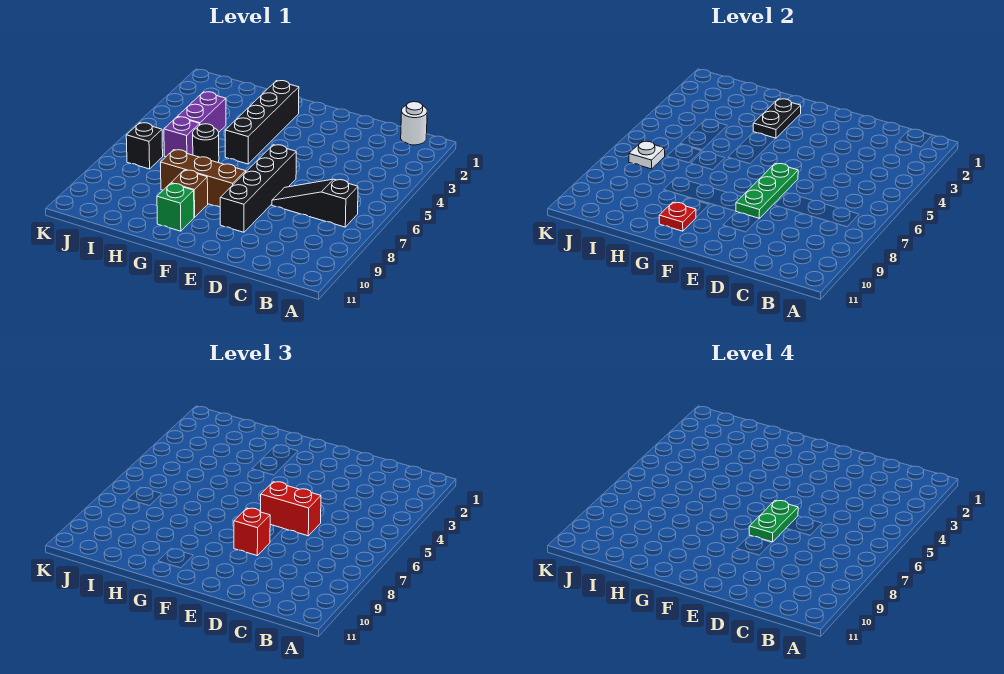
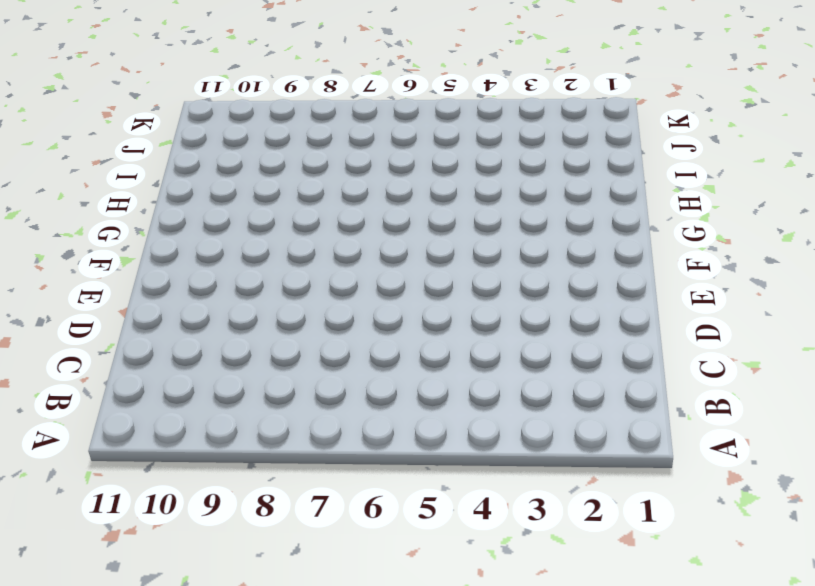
none -> white round brick B1 level 1
none -> black slope B7:D7 level 1 top B
none -> black brick E6:E9 level 1

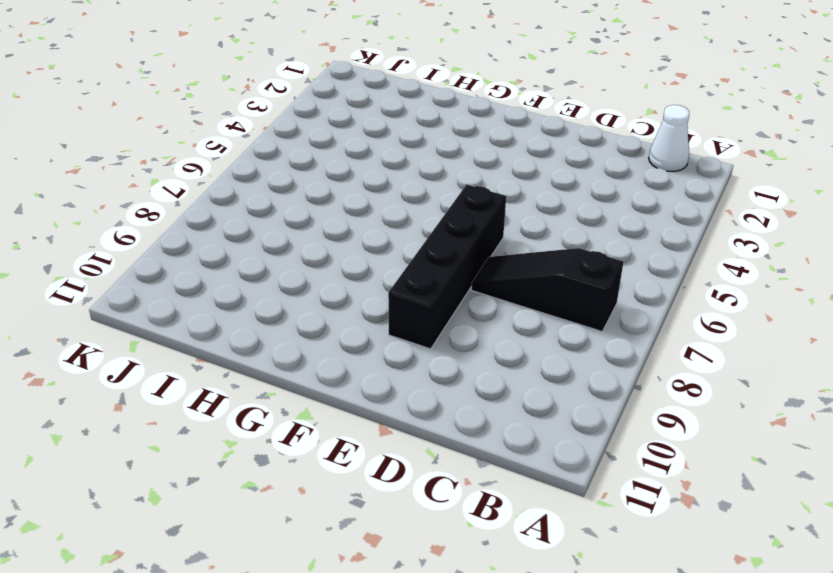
white cone B1 level 1 -> white round brick B1 level 1
none -> brown brick F8:H8 level 1
none -> black brick G2:G5 level 1
none -> brown brick G9 level 1

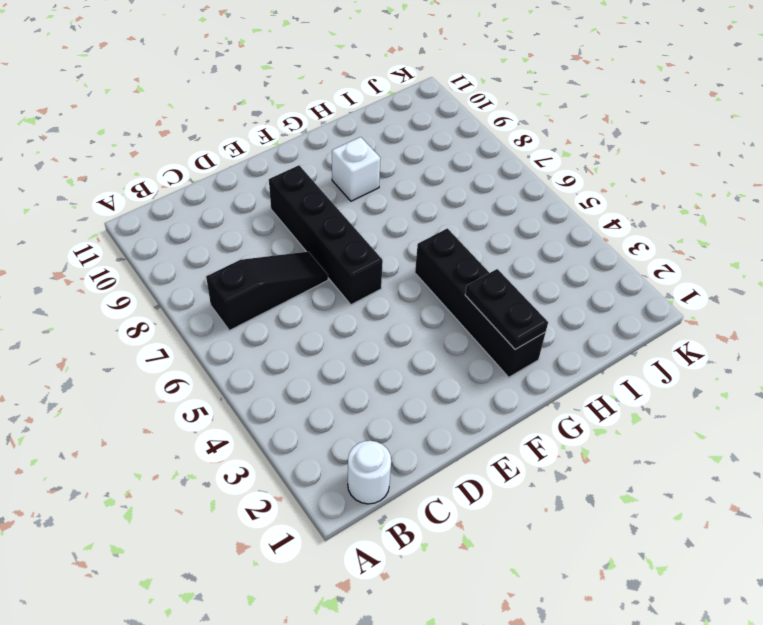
white brick G9 level 1 -> brown brick G9 level 1
none -> brown brick F8:H8 level 1
none -> green brick G10 level 1
none -> black round brick H6 level 1

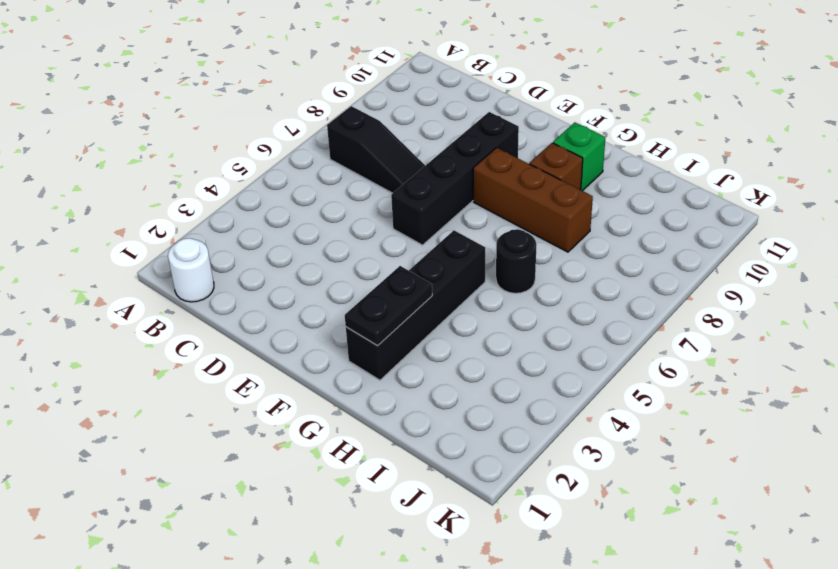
none -> purple brick I4:I5 level 1
none -> purple brick I6 level 1
none -> black brick J7 level 1

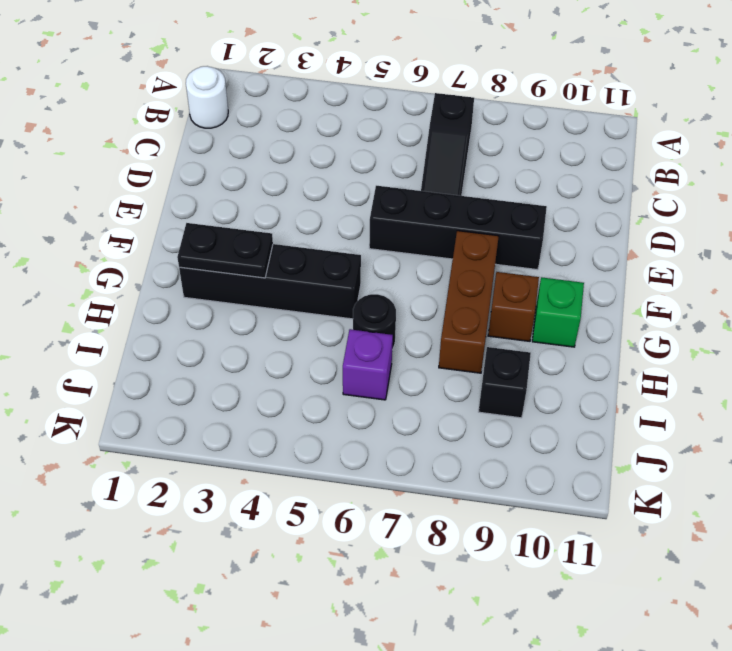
black brick I9 level 1 -> black brick J7 level 1
none -> purple brick I4:I5 level 1
none -> green plate E6:E8 level 2
none -> red plate G10 level 2

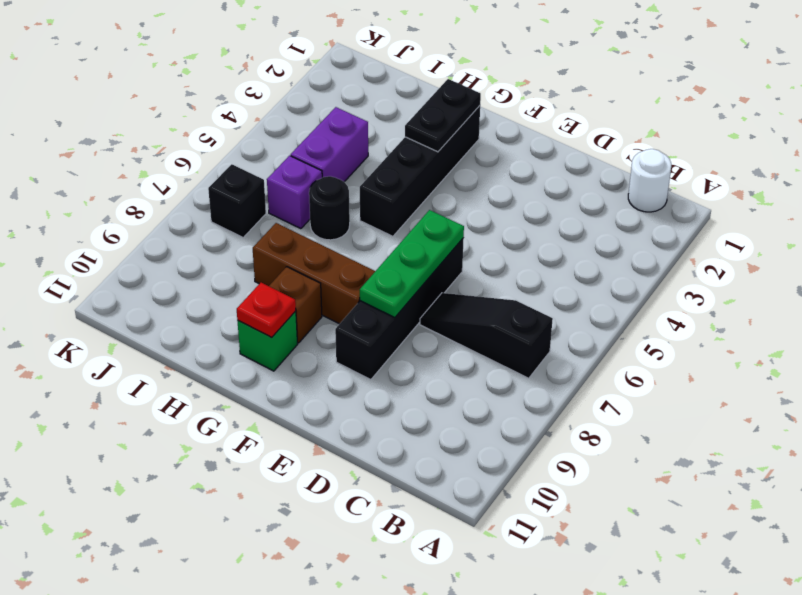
none -> white plate J7 level 2
none -> red brick D6:E6 level 3
none -> red brick E8 level 3

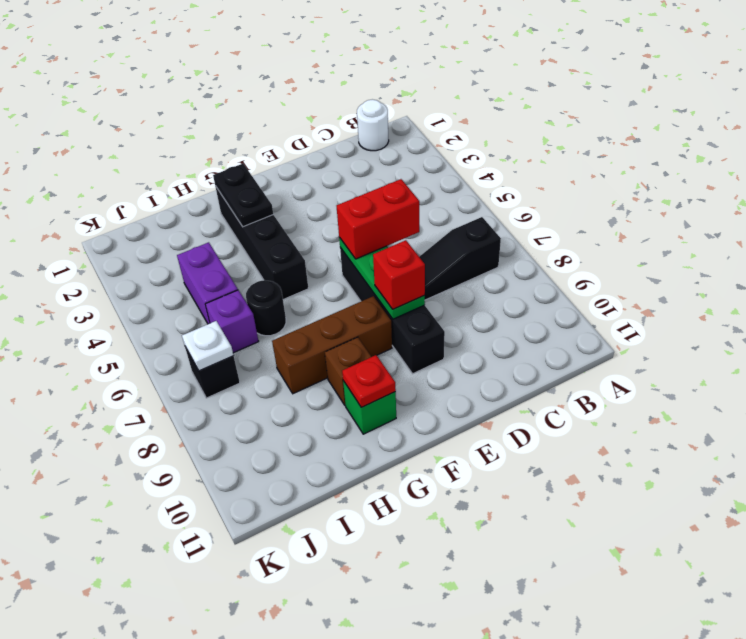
none -> green plate E6:E7 level 4

